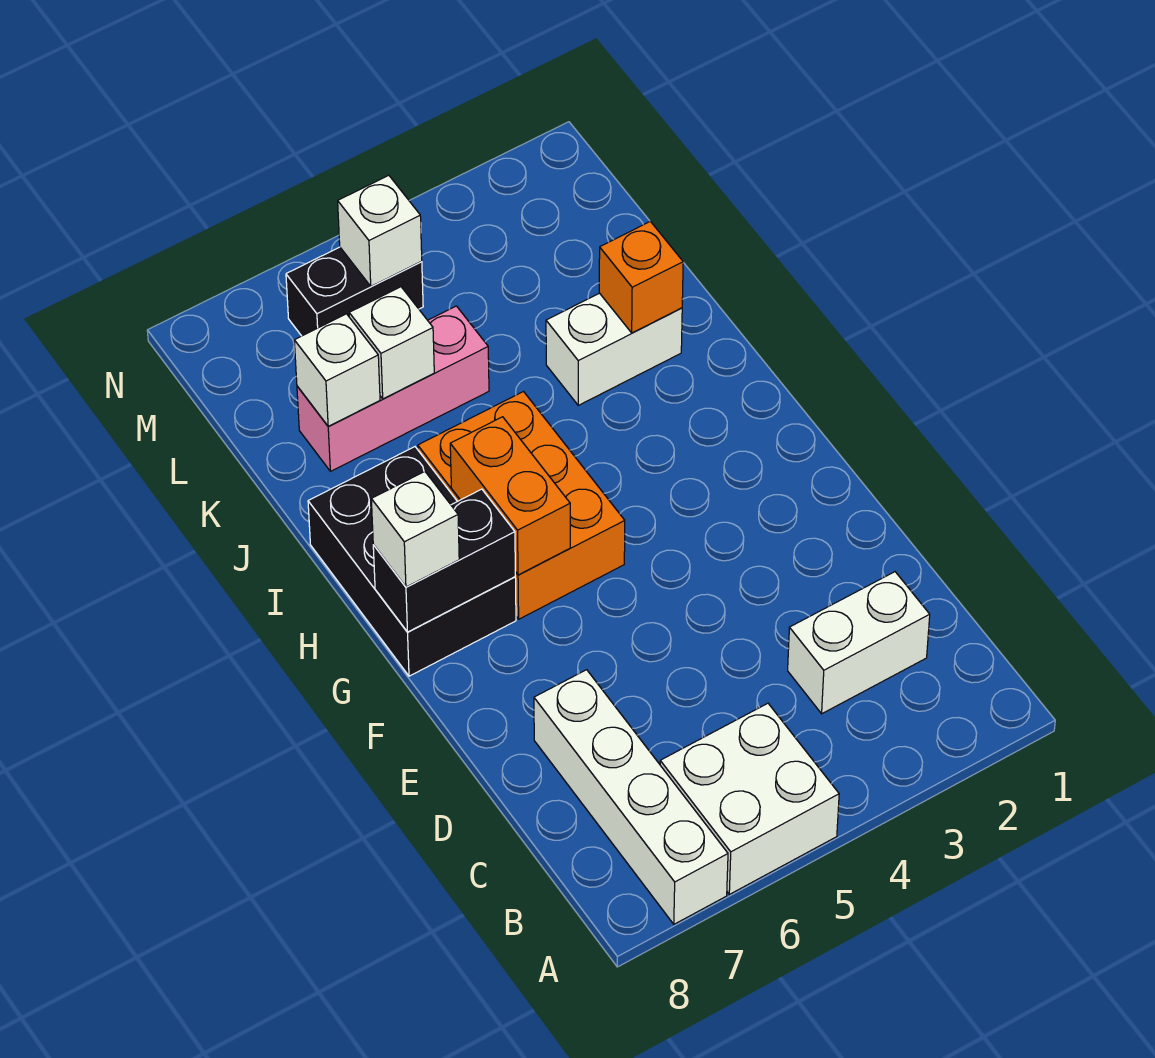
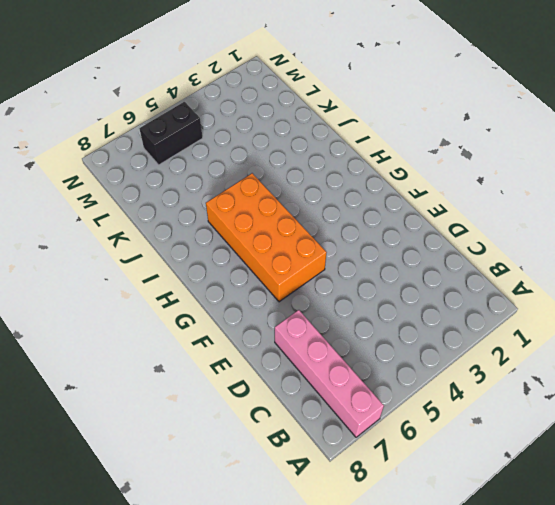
pink brick A7:D7 level 1 -> white brick A7:D7 level 1
orange brick F5:I6 level 1 -> orange brick G5:I6 level 1
none -> white brick A5:B6 level 1
none -> white brick C2:C3 level 1
none -> black brick G7:I8 level 1

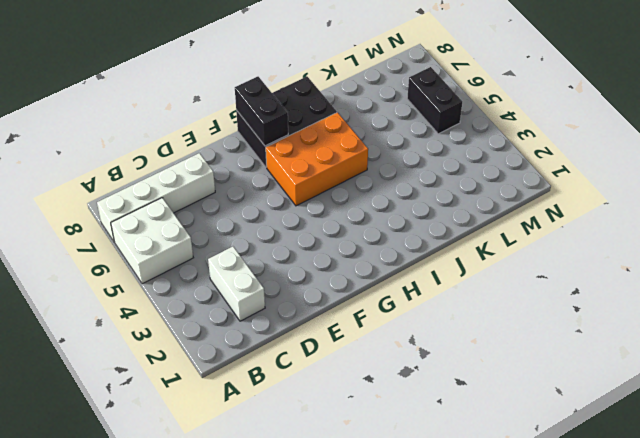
none -> white brick J2:J3 level 1
none -> pink brick K5:K7 level 1
none -> orange brick G6:H6 level 2

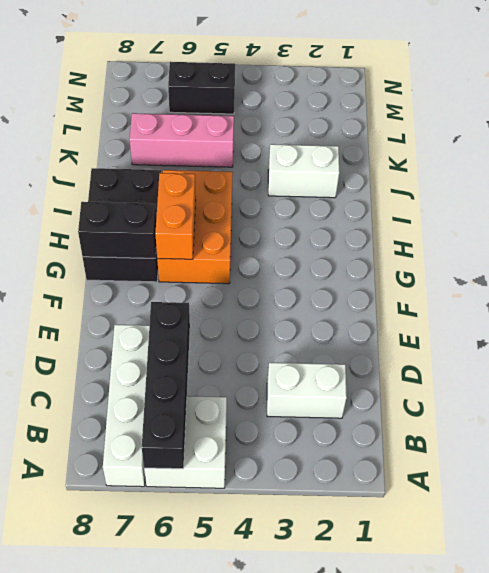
black brick A6:D6 level 2 -> none
none -> orange brick J2 level 2
none -> white brick K6 level 2
none -> white brick K7 level 2

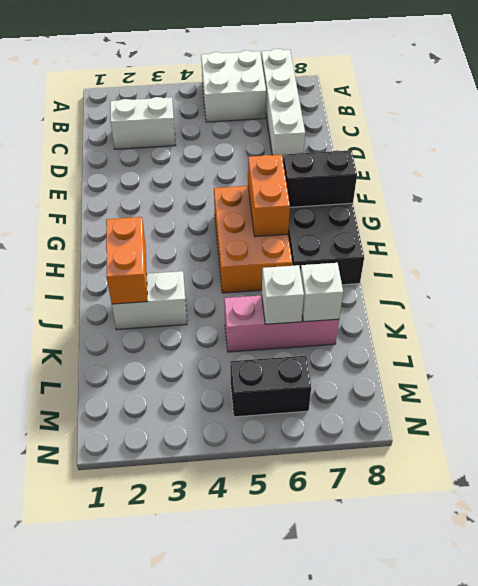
orange brick I2:J2 level 2 -> orange brick J2 level 2
none -> white brick M5 level 2
none -> white brick G8 level 3

